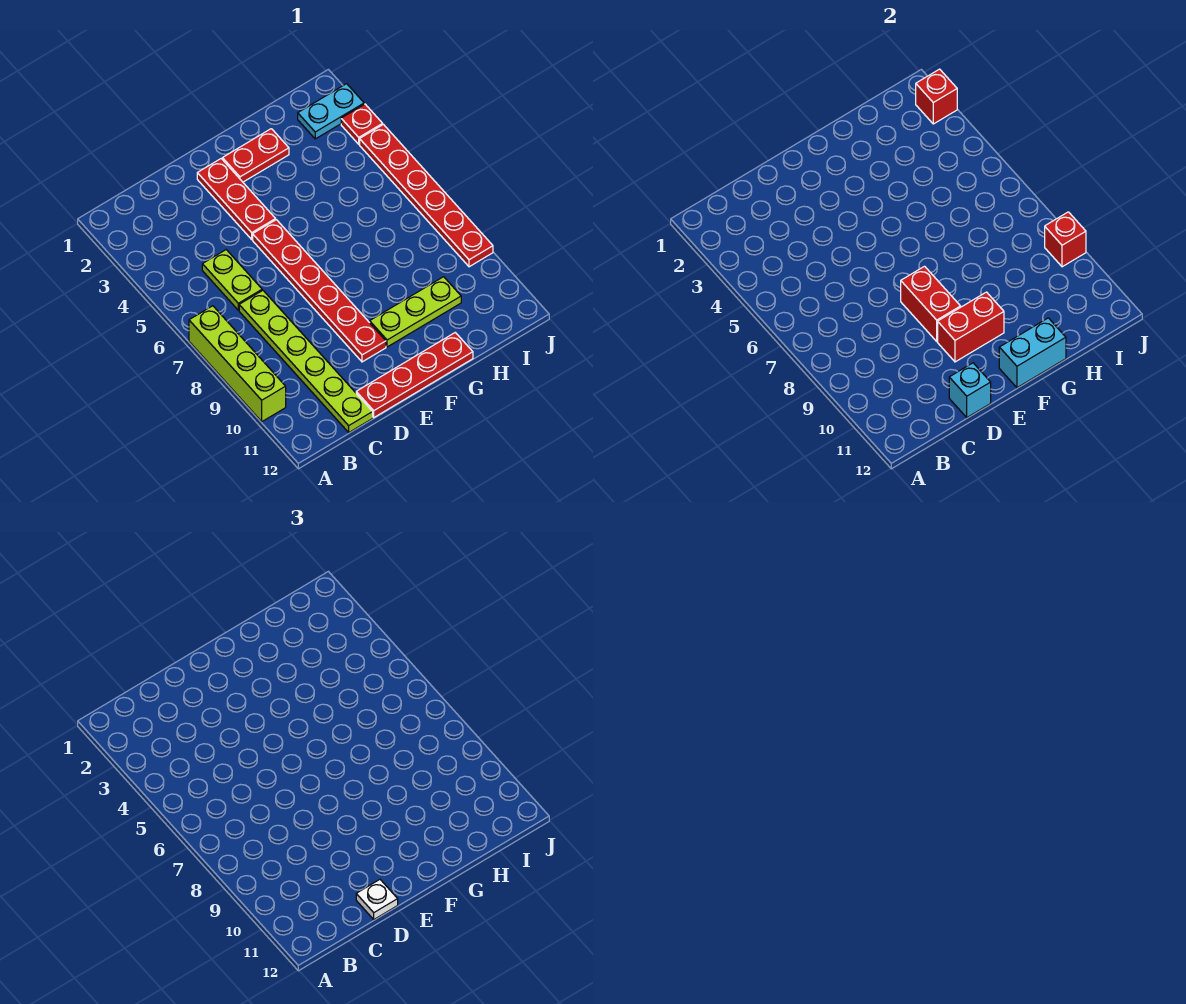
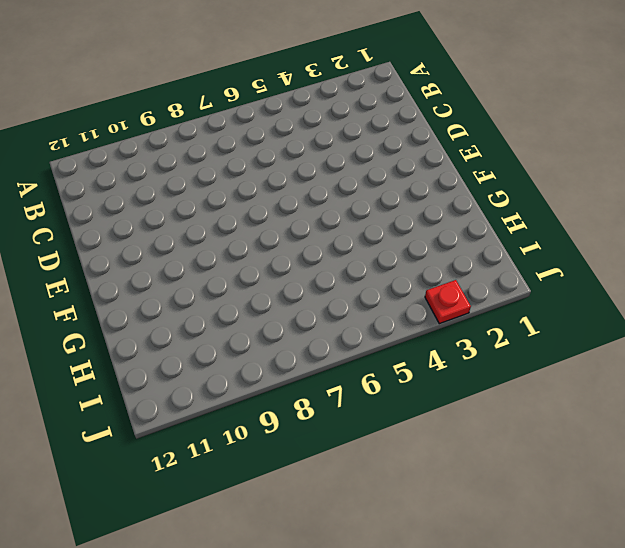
none -> lime brick A7:A10 level 1
none -> lime plate C5:C6 level 1
none -> lime plate C7:C12 level 1

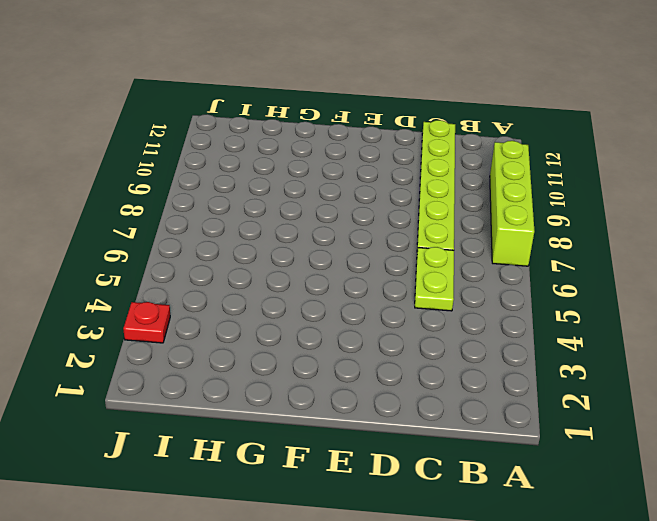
none -> red plate D12:G12 level 1
none -> red plate E2:E4 level 1
none -> red plate E5:E10 level 1

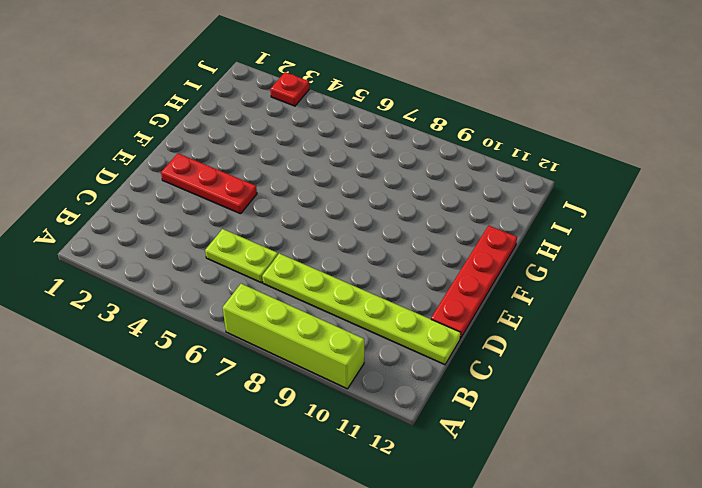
none -> red plate E5:E10 level 1
none -> red plate F2:G2 level 1
none -> lime plate F10:H10 level 1

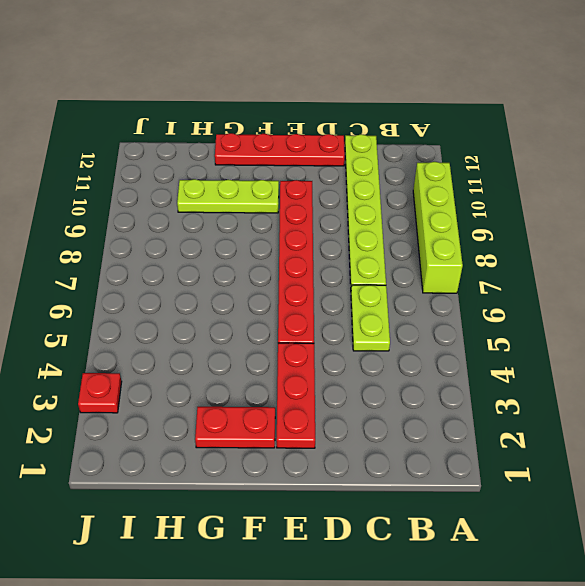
none -> cyan plate I2:J2 level 1
none -> red plate J4:J9 level 1
none -> cyan brick D12 level 2

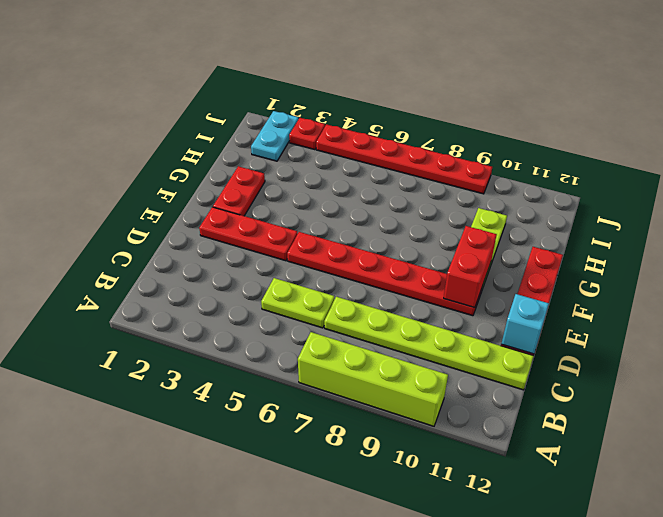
none -> red brick E8:E9 level 2
none -> cyan brick F12:G12 level 2
none -> red brick J2 level 2

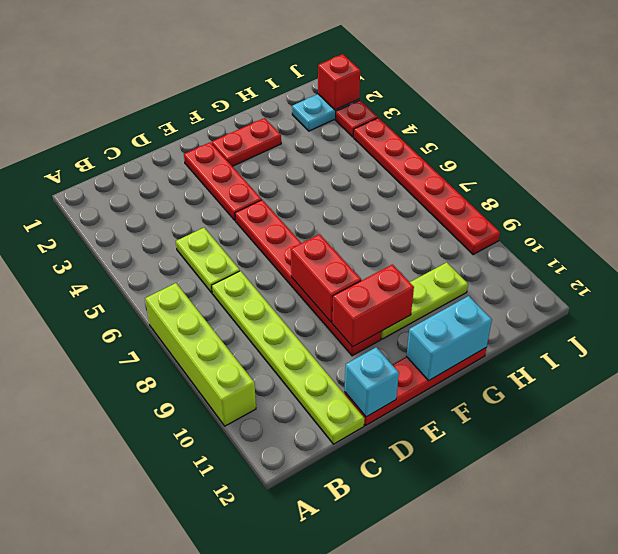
none -> red brick J9 level 2
none -> white plate D12 level 3

